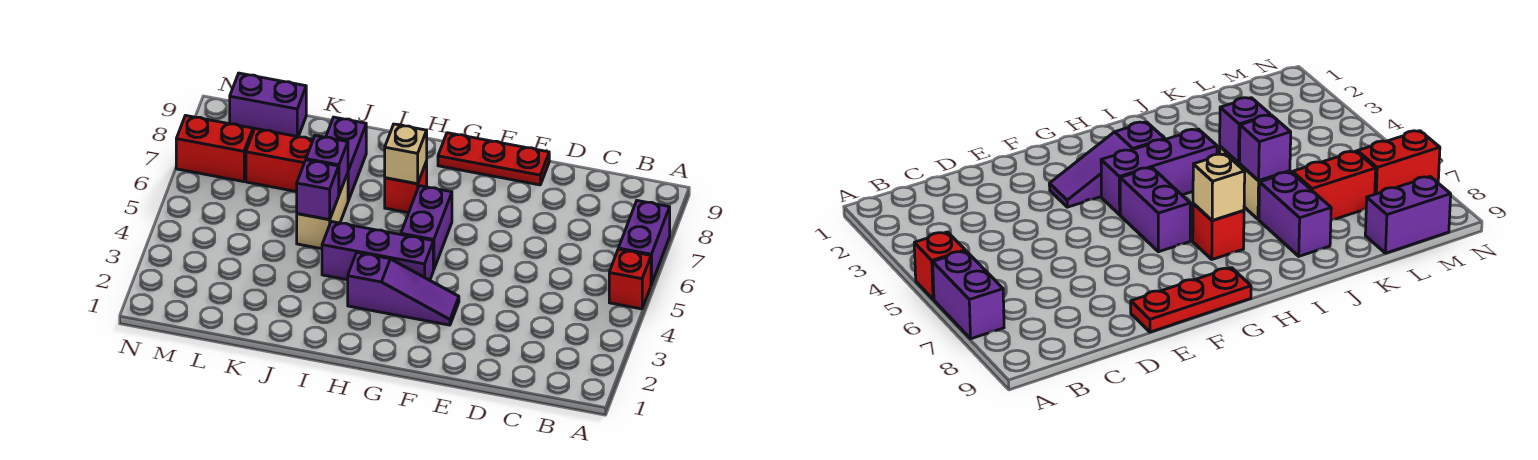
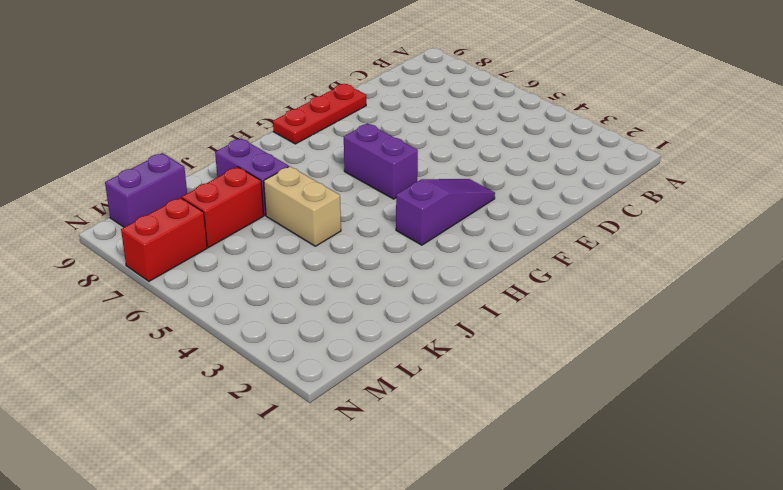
none -> red brick A5 level 1
none -> purple brick A6:A7 level 1
none -> purple brick G4:I4 level 1

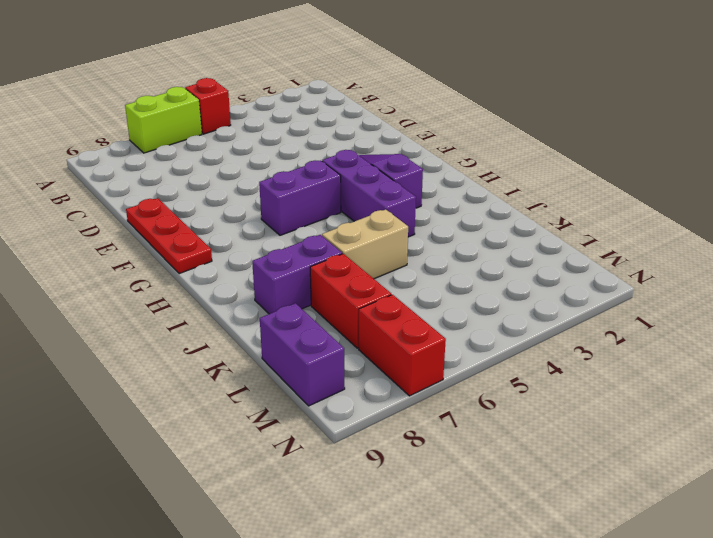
lime brick A6:A7 level 1 -> purple brick A6:A7 level 1
none -> red brick H7 level 1
none -> tan brick H7 level 2
none -> purple brick J5 level 2

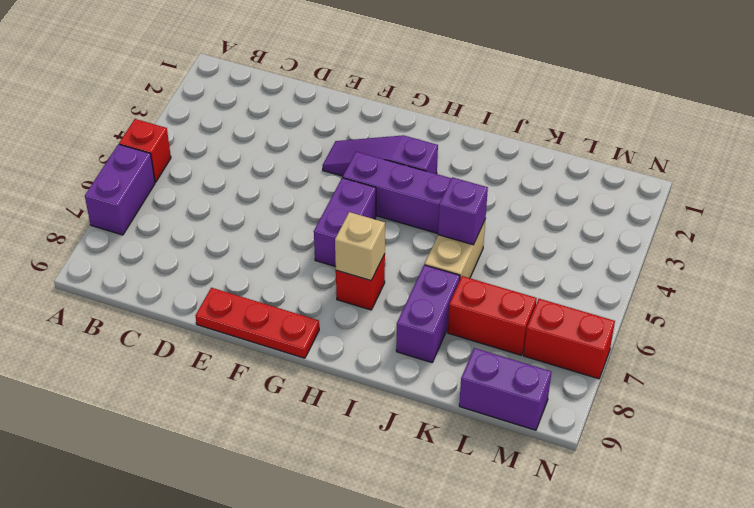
none -> purple brick J6 level 2

